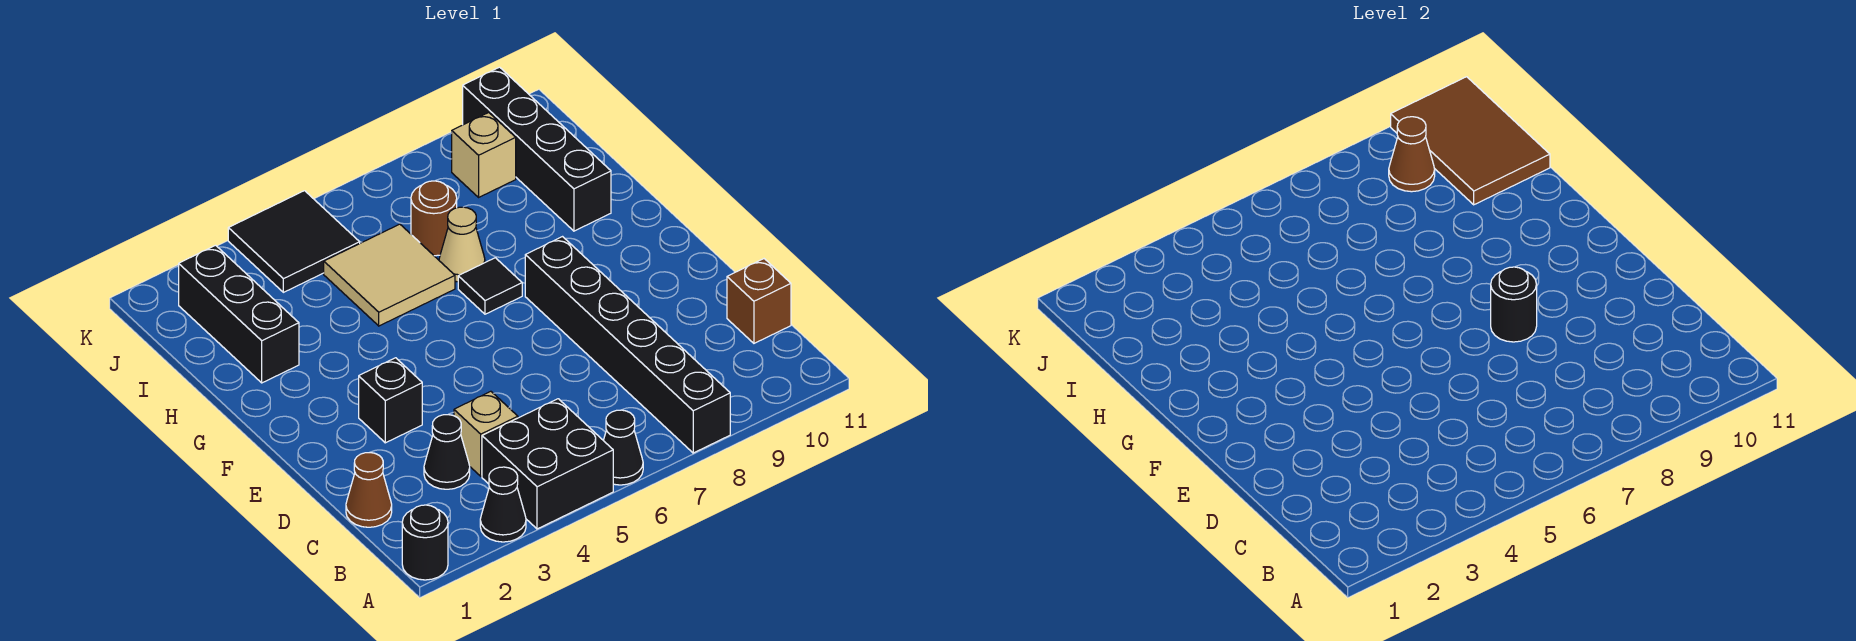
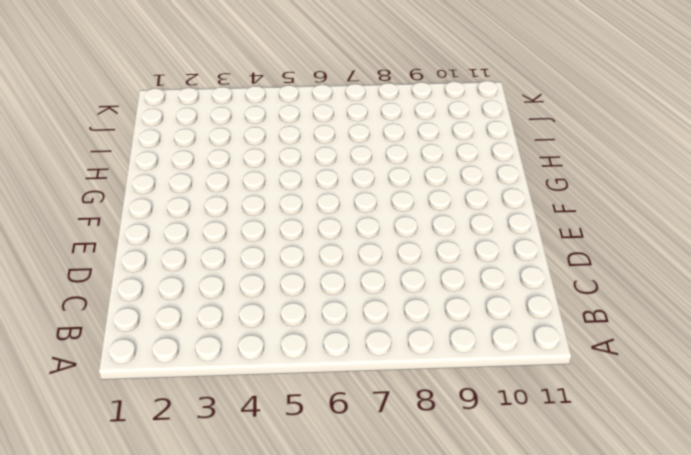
none -> black round brick A1 level 1
none -> black cone A3 level 1
none -> black brick A4:B5 level 1

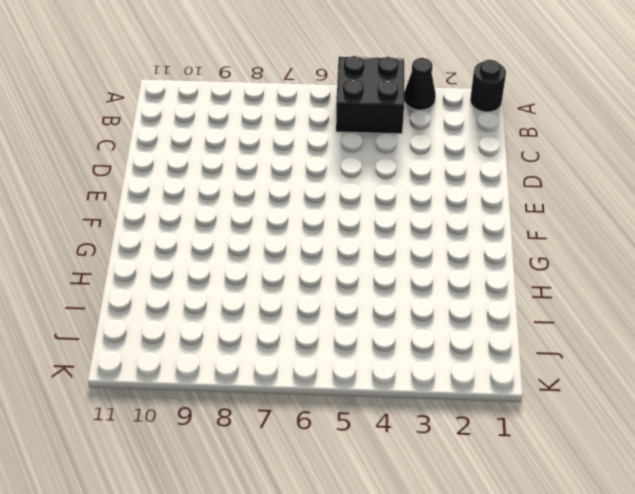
none -> black cone A6 level 1
none -> black brick A8:F8 level 1
none -> brown cone C1 level 1

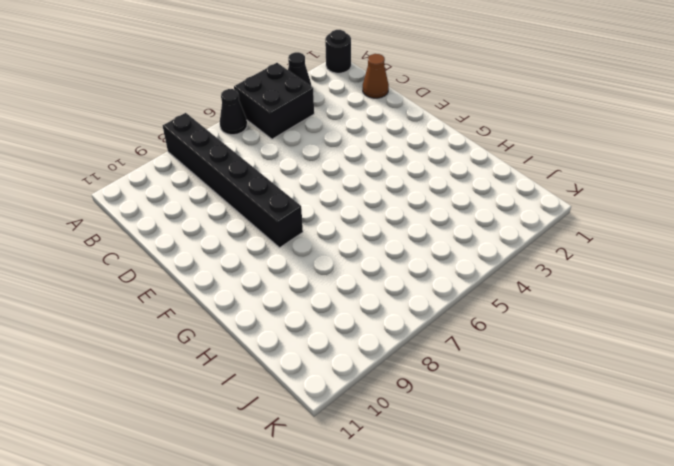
none -> black cone C3 level 1
none -> tan brick C4 level 1
none -> brown brick C11 level 1

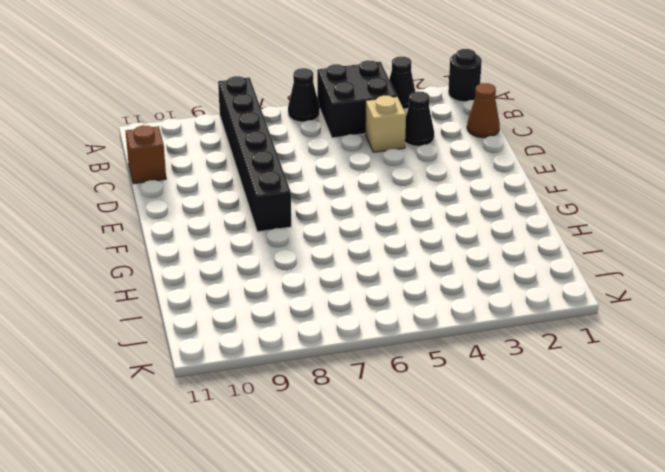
none -> black brick E3 level 1
none -> black tile G7 level 1
none -> black brick H2:J2 level 1

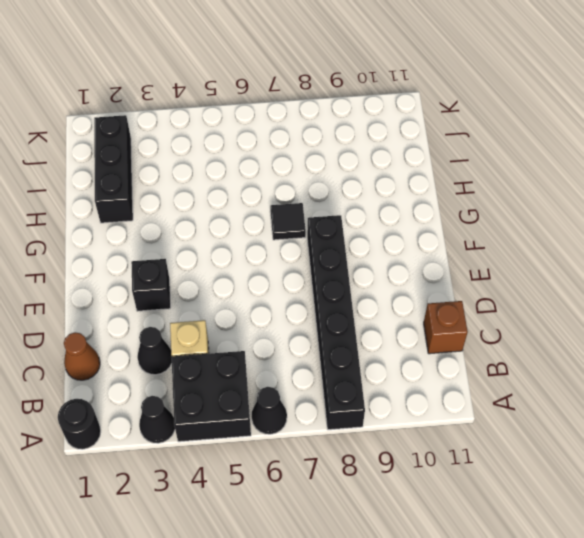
none -> tan tile H5:I6 level 1
none -> tan cone H7 level 1
none -> black brick H10:K10 level 1

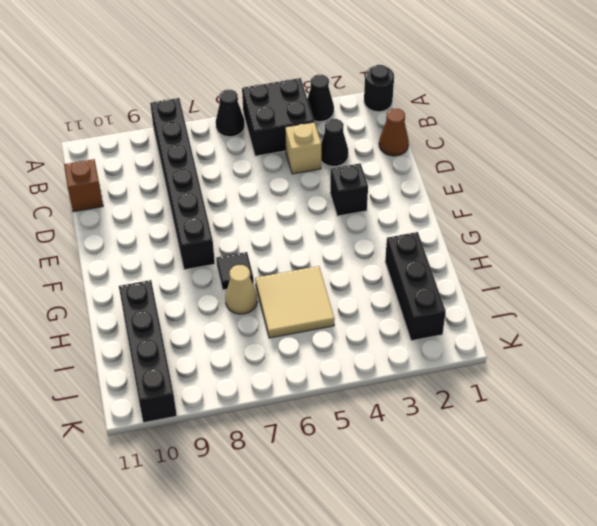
none -> brown round brick I7 level 1
none -> black tile J4:K5 level 1
none -> tan brick J9 level 1

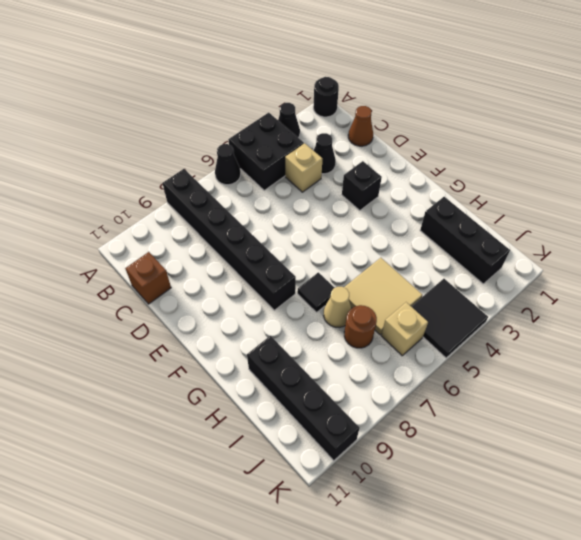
tan brick J6 level 1 -> tan brick J9 level 1
none -> black round brick E8 level 2
none -> brown tile I10:K11 level 2
none -> brown cone J9 level 2

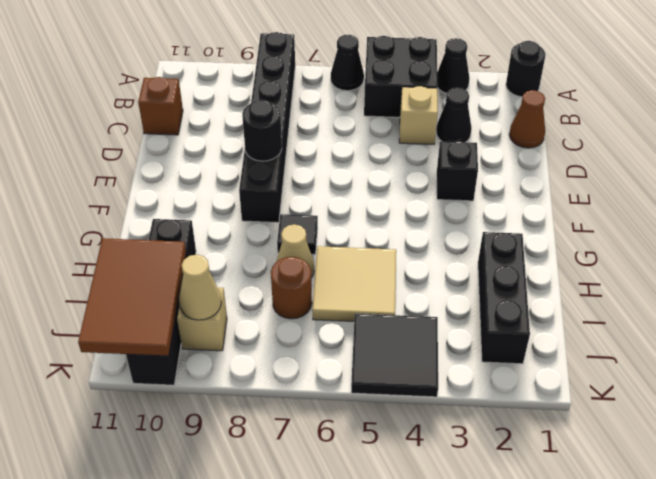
tan cone J9 level 2 -> brown cone J9 level 2

